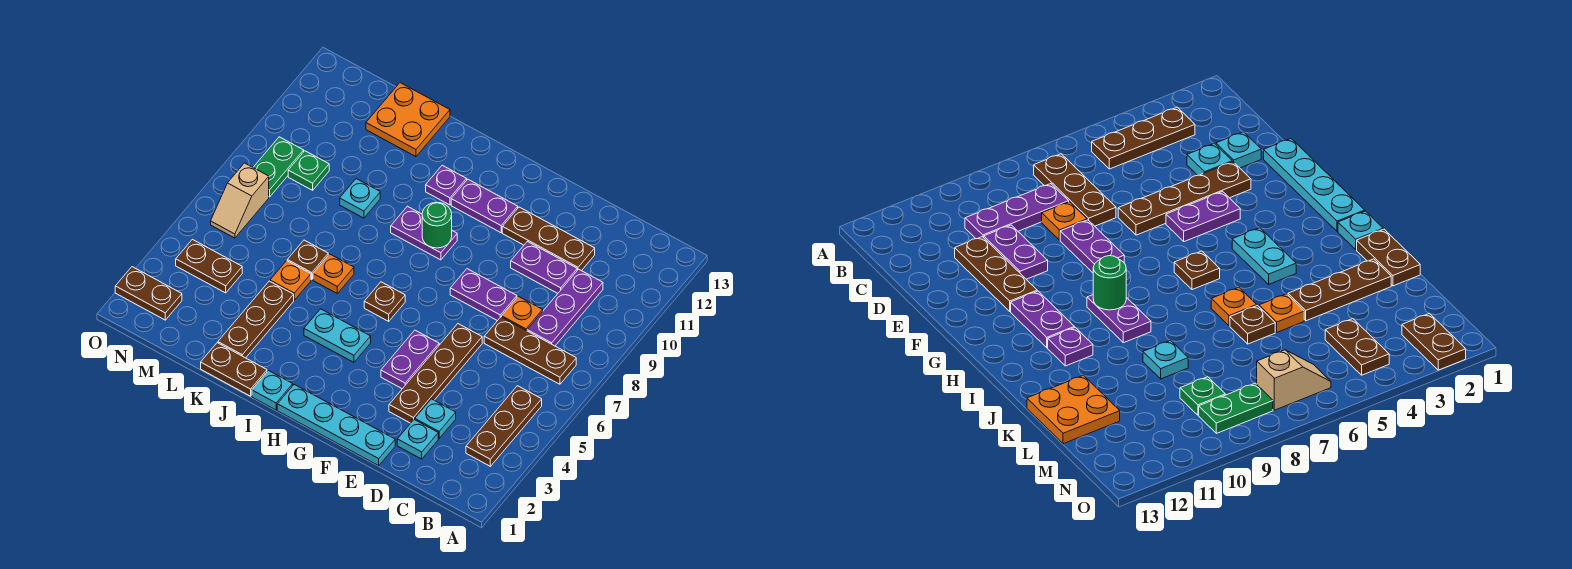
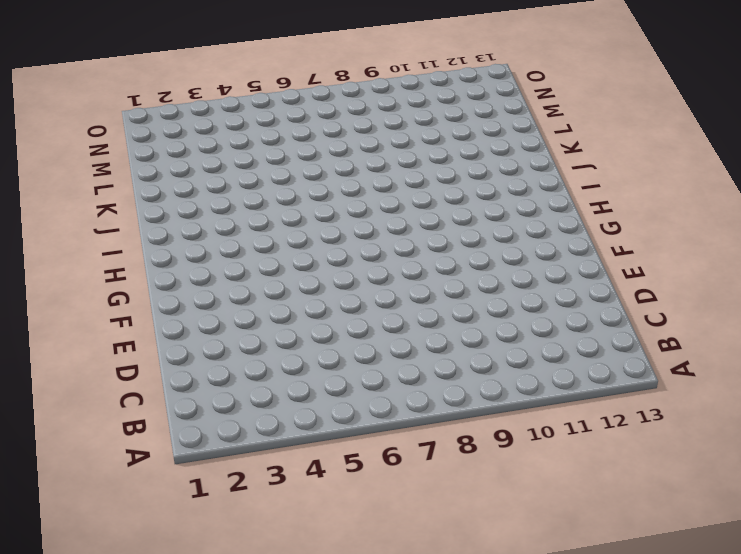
none -> brown plate B3:B5 level 1
none -> brown plate B7:D7 level 1
none -> purple plate C8:C10 level 1
none -> cyan plate D2 level 1

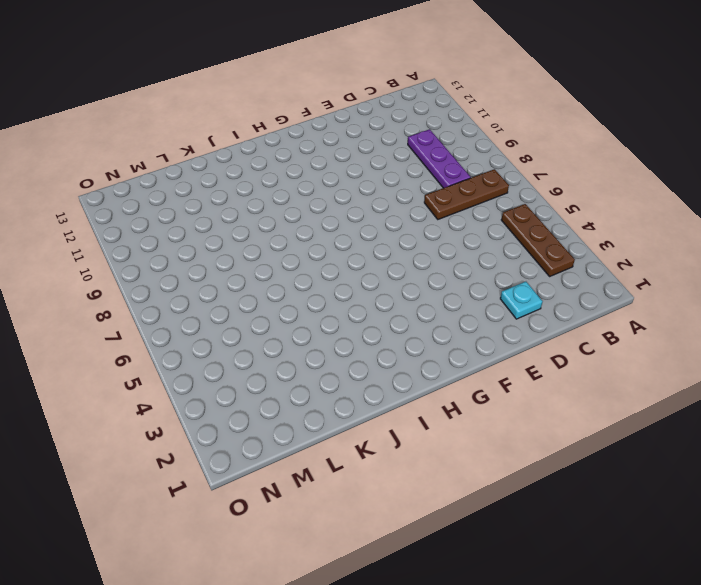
none -> cyan plate D3 level 1
none -> orange plate D8 level 1
none -> purple plate D10:E10 level 1
none -> brown plate D11:F11 level 1

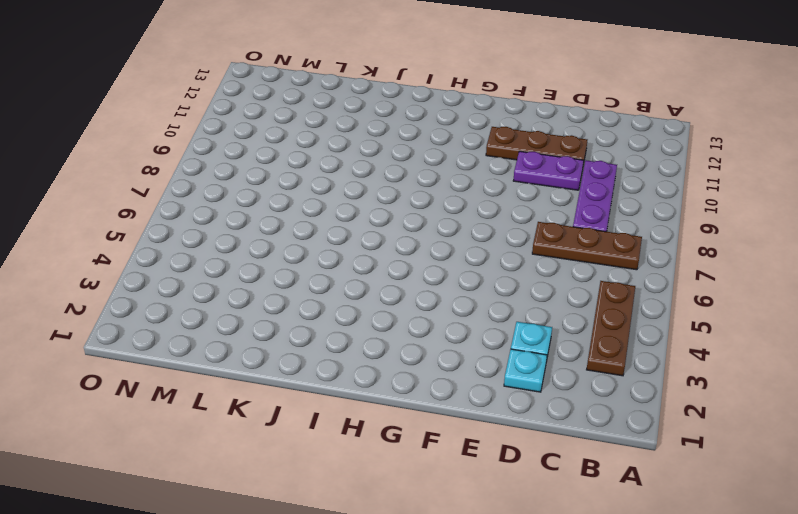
none -> orange plate D8 level 1
none -> cyan plate E1:H1 level 1
none -> brown plate E3:E6 level 1
none -> purple plate E8:F8 level 1

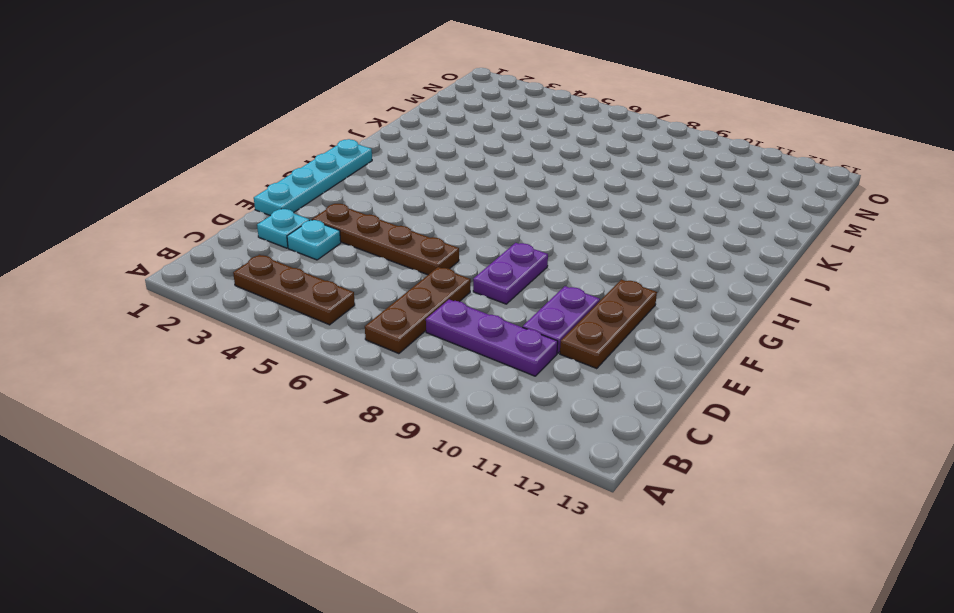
none -> orange plate D8 level 1
none -> purple plate F4:F5 level 1
none -> purple plate G11:H11 level 1
none -> cyan plate H4:I4 level 1

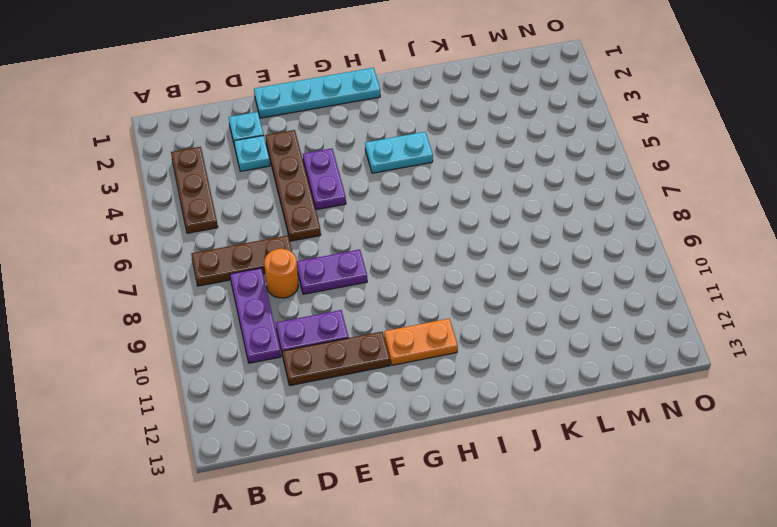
orange round brick D8 level 1 -> orange plate D8 level 1
orange plate G11:H11 level 1 -> purple plate G11:H11 level 1
none -> brown plate H6 level 1
none -> purple plate H9:I9 level 1
none -> cyan plate I1 level 1
none -> purple plate I11 level 1

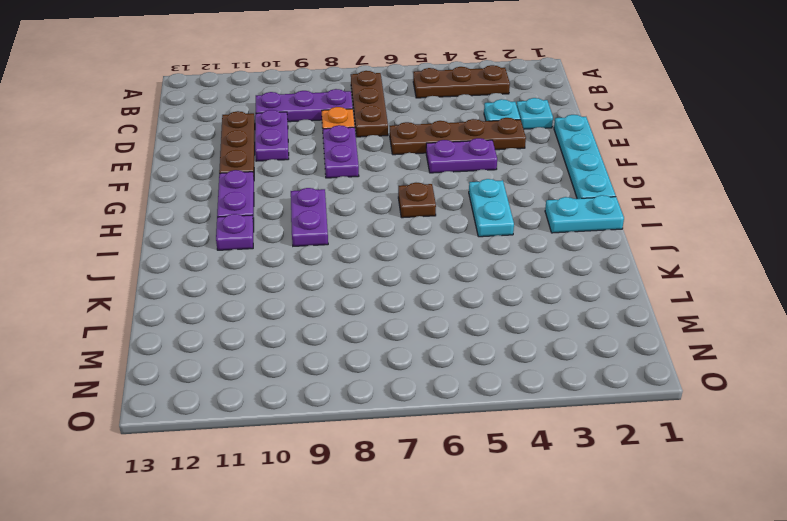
cyan plate I1:I2 level 1 -> cyan plate I1 level 1
none -> brown plate J1:K1 level 1
none -> orange plate J6 level 1
none -> brown plate K2:K4 level 1
none -> orange plate K5 level 1

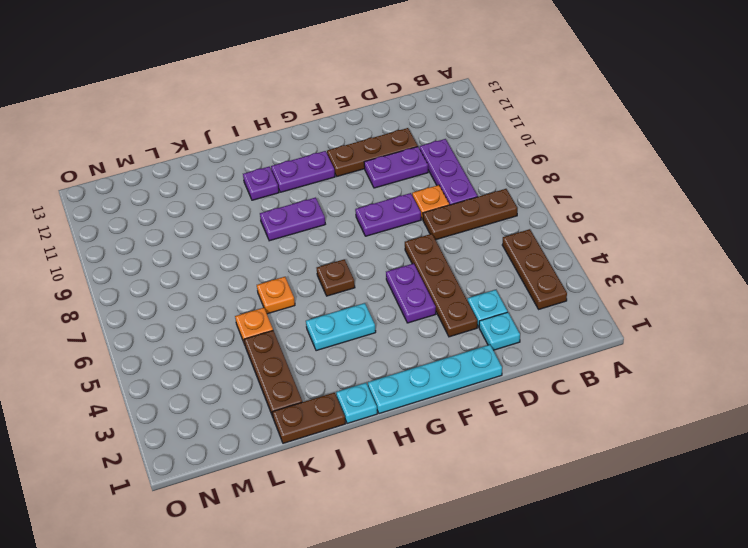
none -> brown plate K6 level 1
none -> cyan plate K9 level 1
none -> orange plate K12:L13 level 1
none -> brown plate M4:N4 level 1

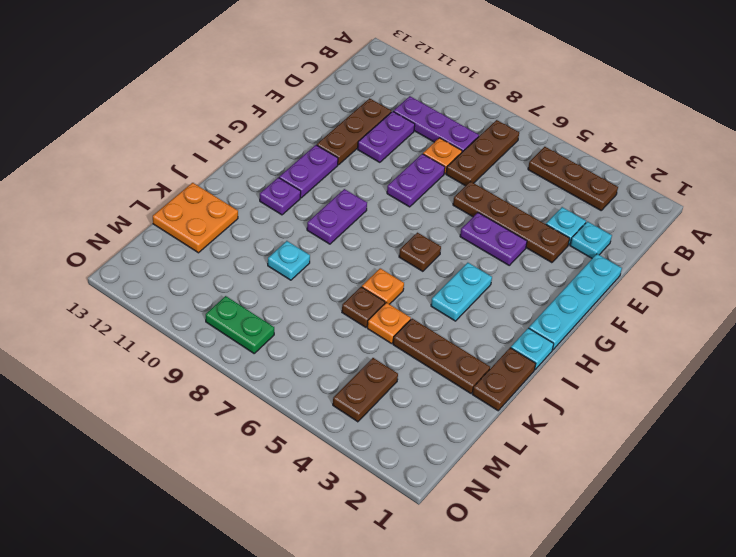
none -> green plate M9 level 1
none -> brown plate N2:O2 level 1
none -> tan slope N6:N7 level 1 top 7
none -> green round brick H9 level 2

